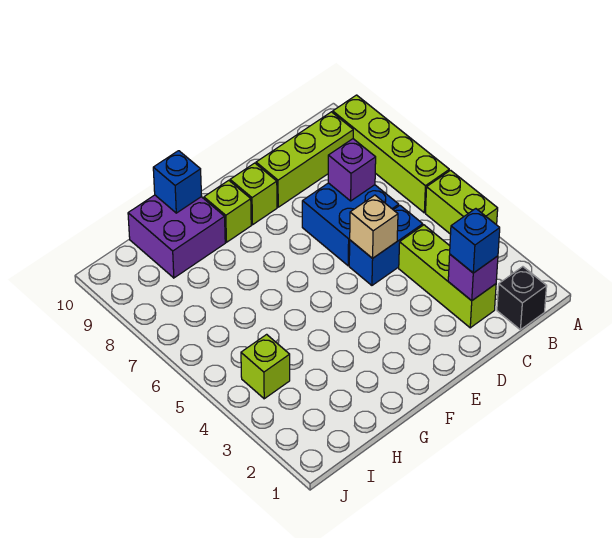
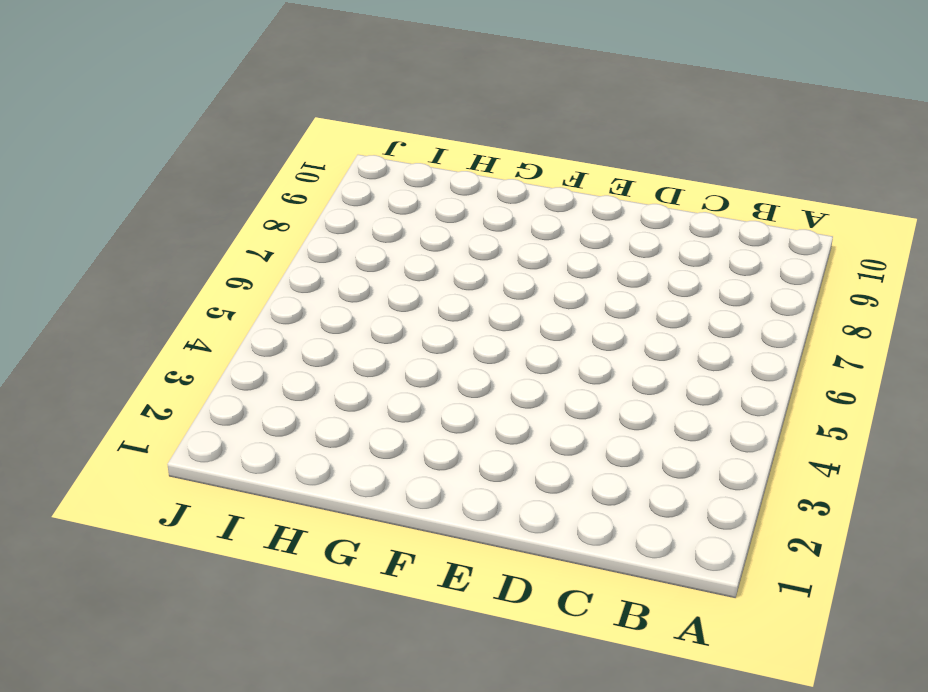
none -> lime brick A4:A5 level 1
none -> lime brick A6:A9 level 1
none -> black brick B1 level 1

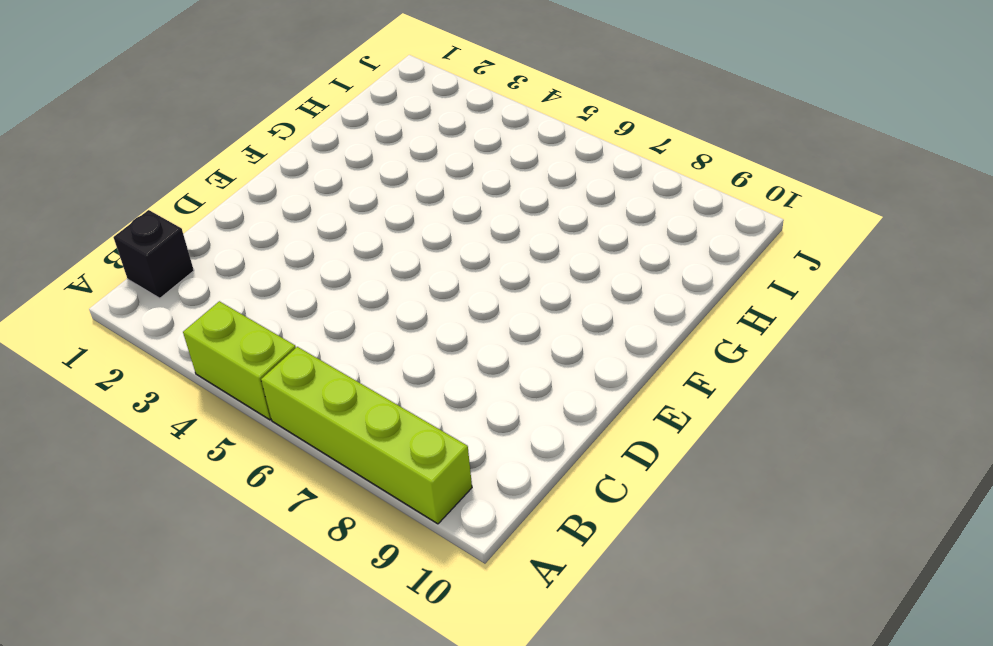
none -> lime brick B9:D9 level 1
none -> lime brick C2:C4 level 1
none -> blue brick C5:D5 level 1

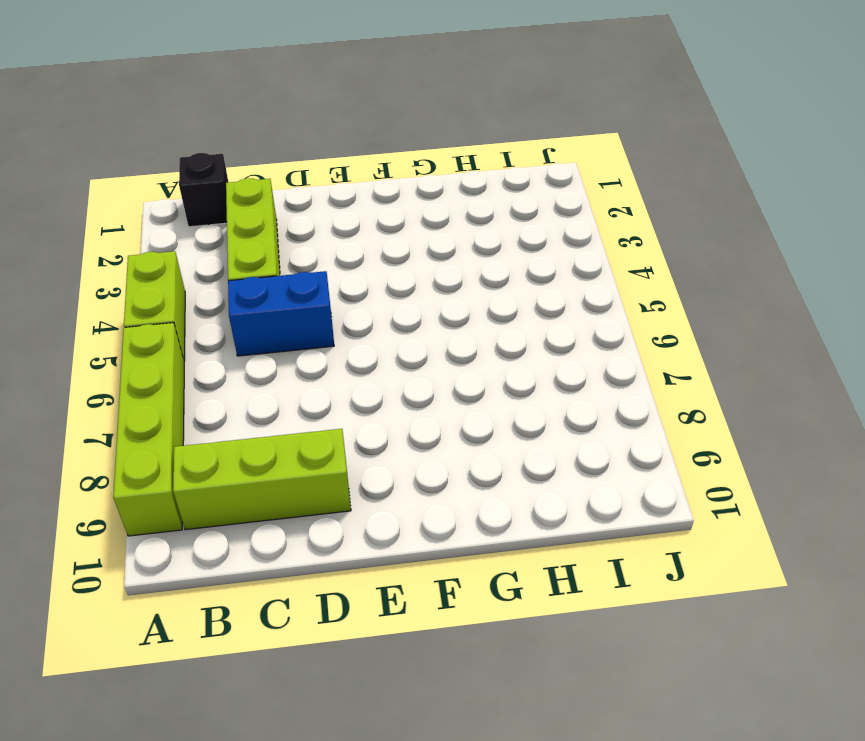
none -> blue brick C6:D7 level 1
none -> lime brick E9 level 1
none -> lime brick F9 level 1

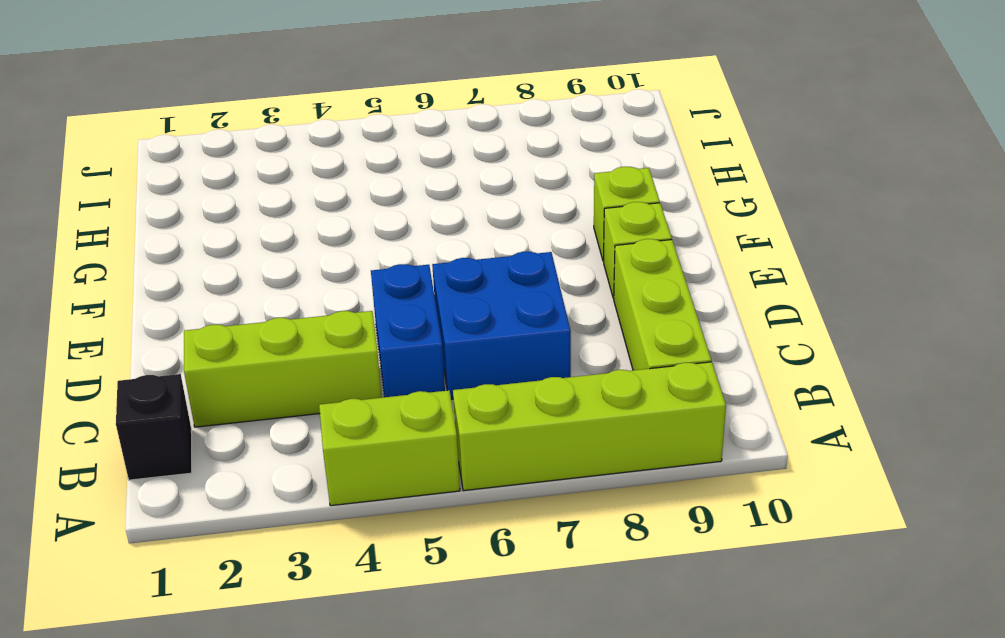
none -> purple brick G9:H10 level 1
none -> lime brick I4 level 1
none -> purple brick C2 level 2

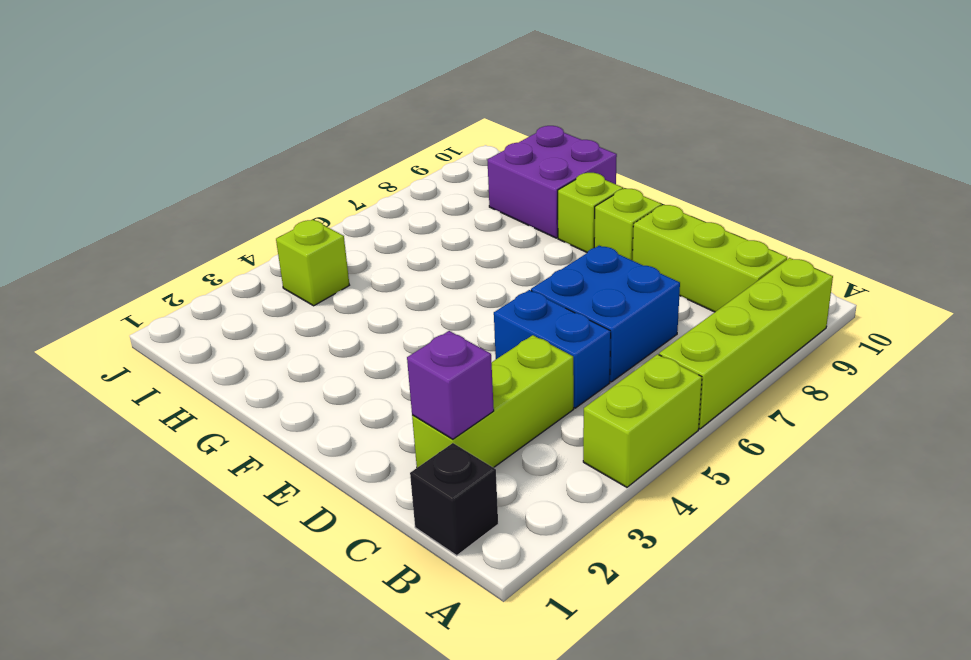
none -> purple brick C7 level 2
none -> tan brick D5 level 2
none -> blue brick G10 level 2

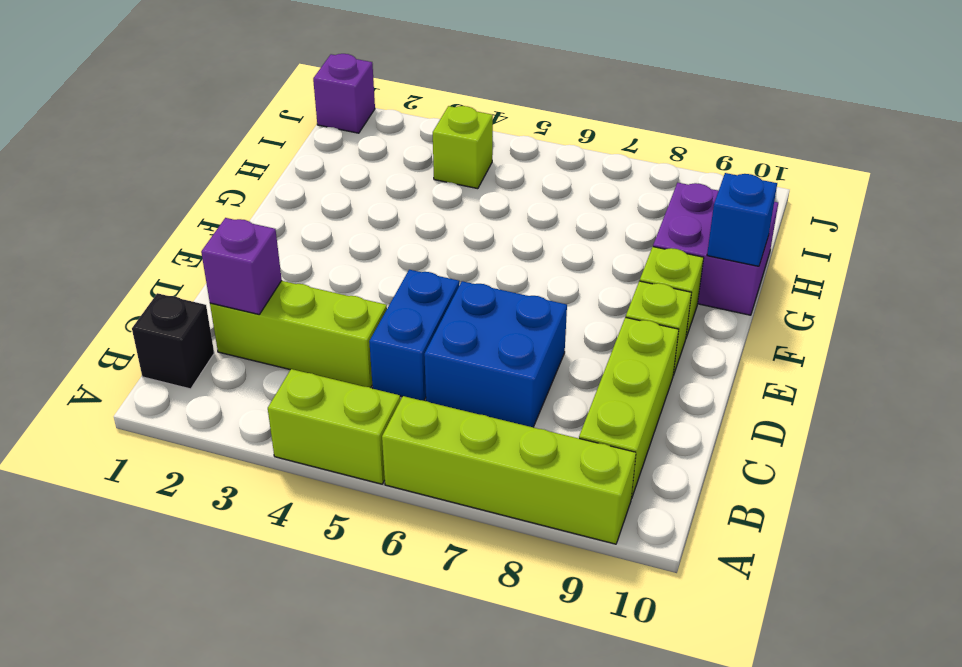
purple brick J1 level 1 -> purple brick C7 level 2
none -> tan brick D5 level 2
none -> blue brick C2 level 3

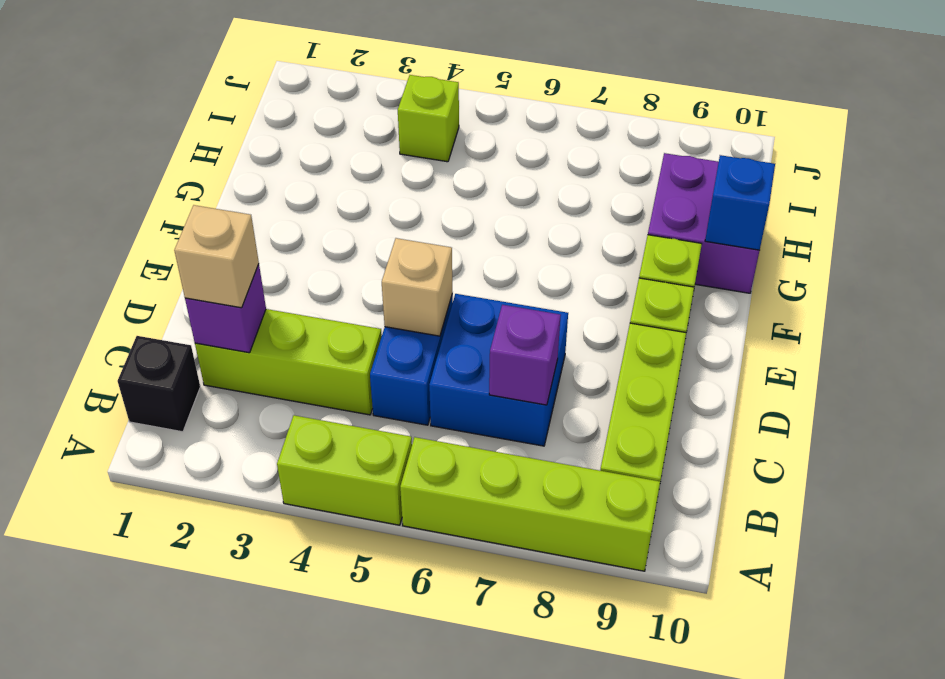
tan brick C2 level 3 -> blue brick C2 level 3

